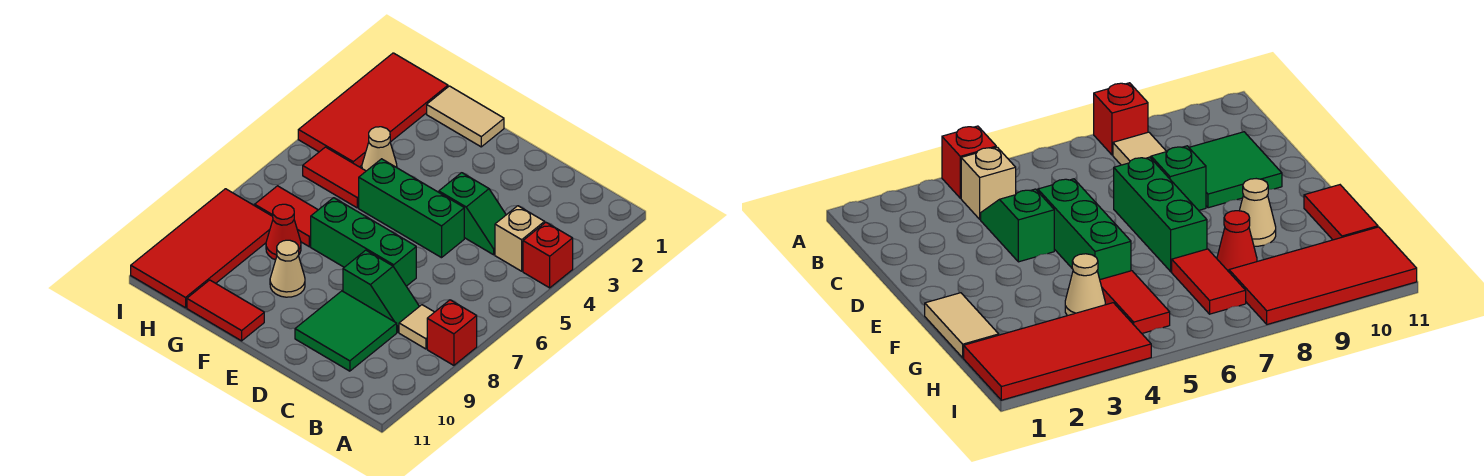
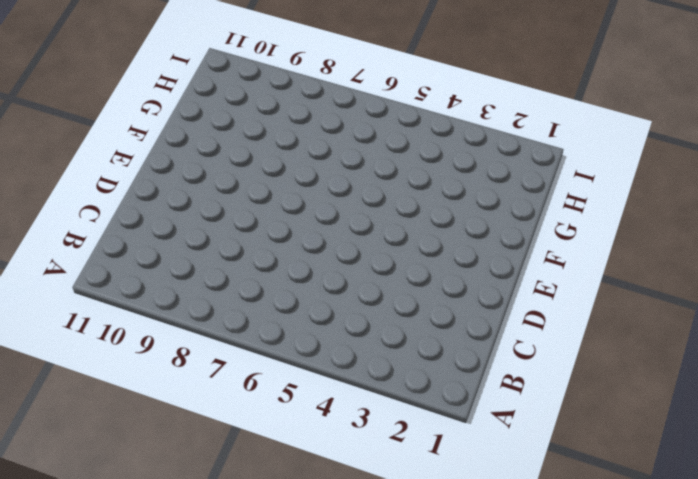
none -> red brick A4 level 1
none -> red brick A8 level 1
none -> tan brick B4 level 1

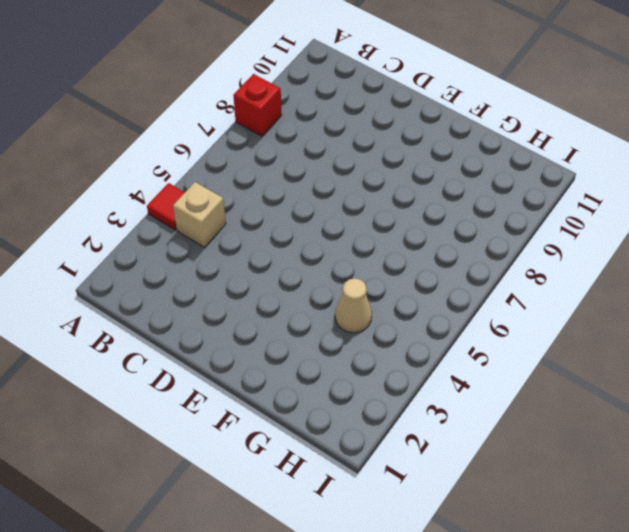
red tile A4 level 1 -> red brick A4 level 1
none -> tan tile B8 level 1
none -> green slope C4:D4 level 1 top D
none -> green slope C8:D8 level 1 top D

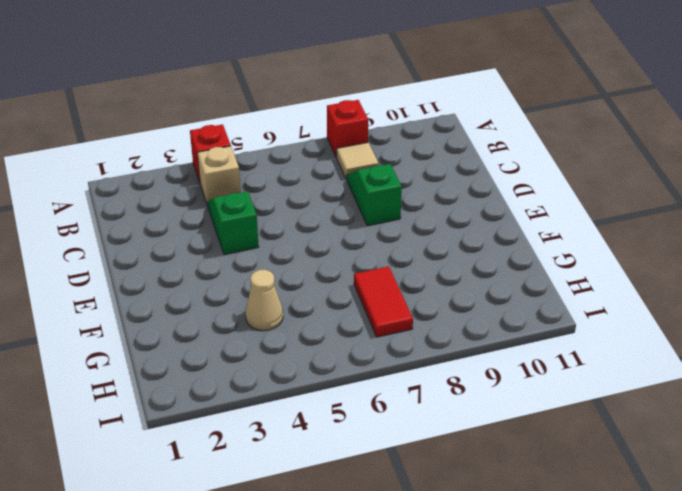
none -> green tile C9:D10 level 1
none -> green brick D5:F5 level 1
none -> green brick D7:F7 level 1

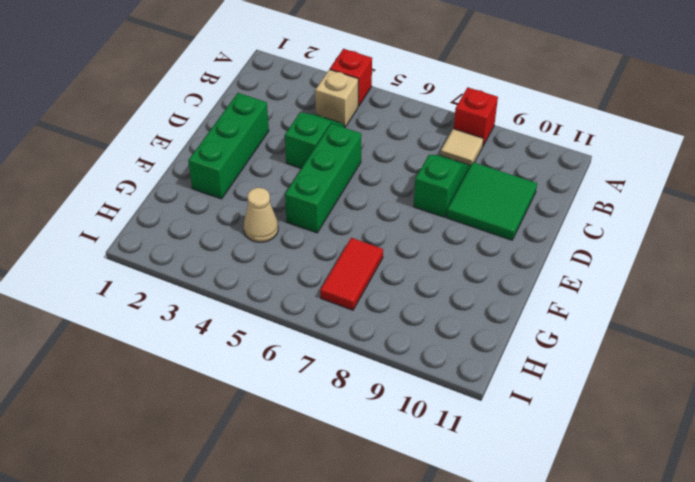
green brick D2:F2 level 1 -> green brick D7:F7 level 1
none -> tan tile F1:G1 level 1
none -> tan cone F9 level 1
none -> red tile F11:G11 level 1

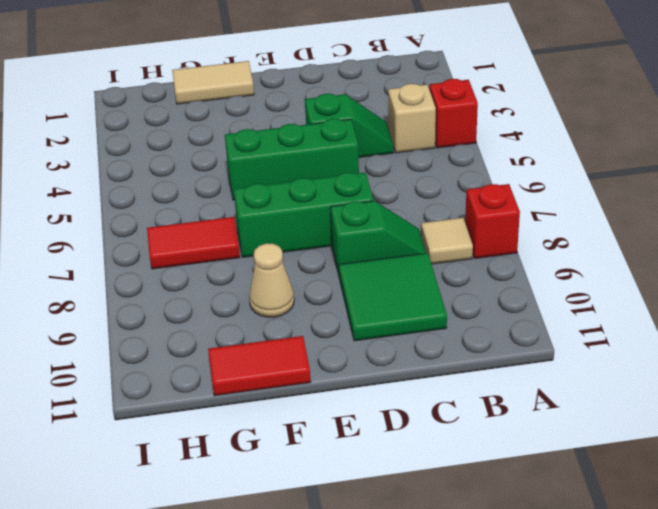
none -> tan cone G4 level 1
none -> red tile G5:H5 level 1
none -> red cone G8 level 1

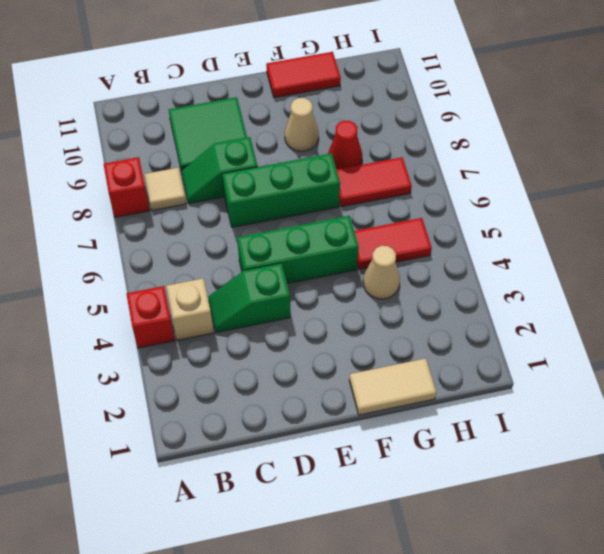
none -> red tile H1:I4 level 1
none -> red tile H8:I11 level 1

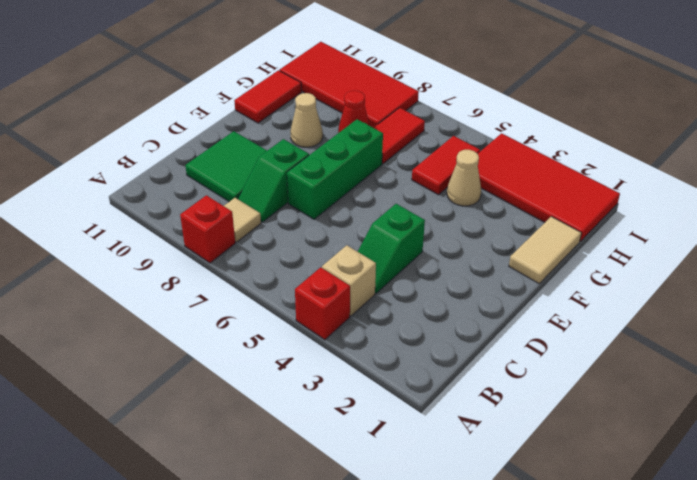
none -> green brick D5:F5 level 1

